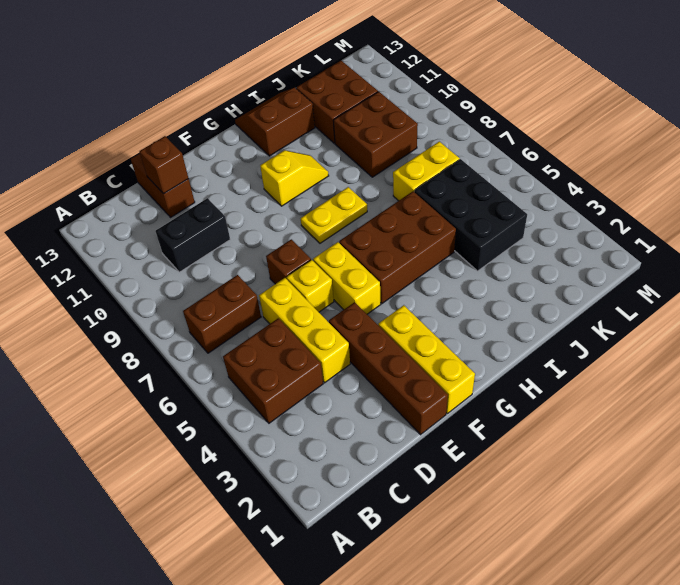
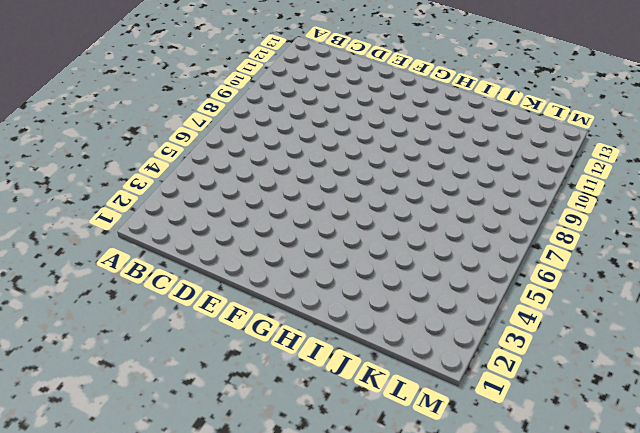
none -> brown brick B4:C5 level 1
none -> brown brick B7:C7 level 1
none -> black brick C10:D10 level 1

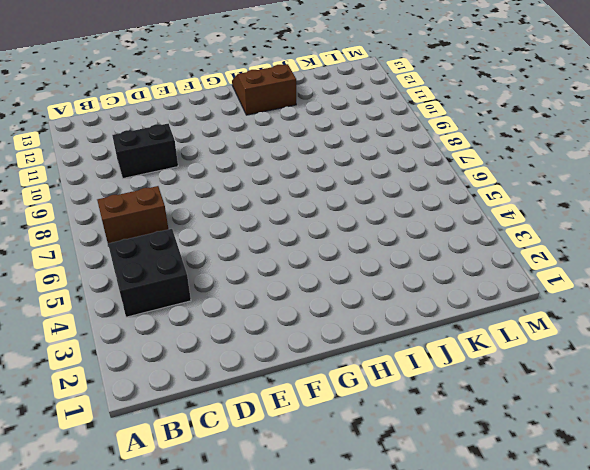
black brick B4:C5 level 1 -> brown brick B4:C5 level 1
none -> yellow brick D4:D6 level 1
none -> brown brick D12:D13 level 1
none -> brown brick E1:E4 level 1

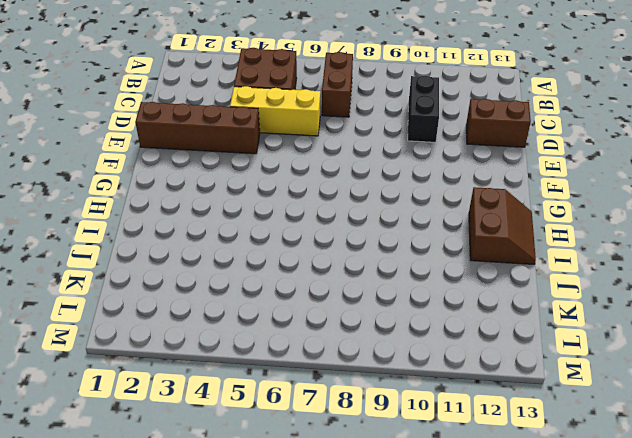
none -> yellow brick E6 level 1
none -> brown brick E7 level 1
none -> yellow brick F1:F3 level 1

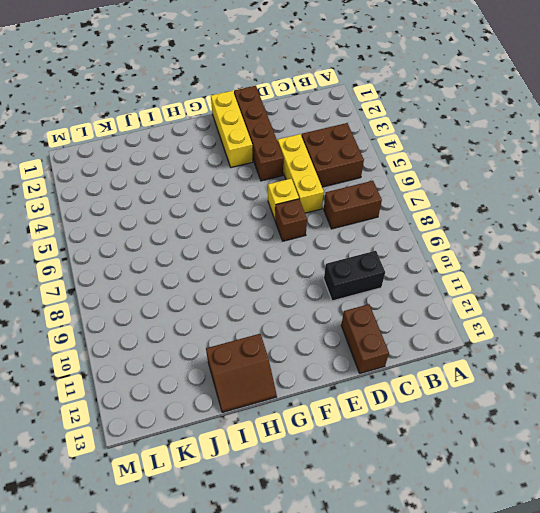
none -> yellow brick F5:F6 level 1
none -> brown brick G5:I6 level 1
none -> yellow plate G8:H8 level 1

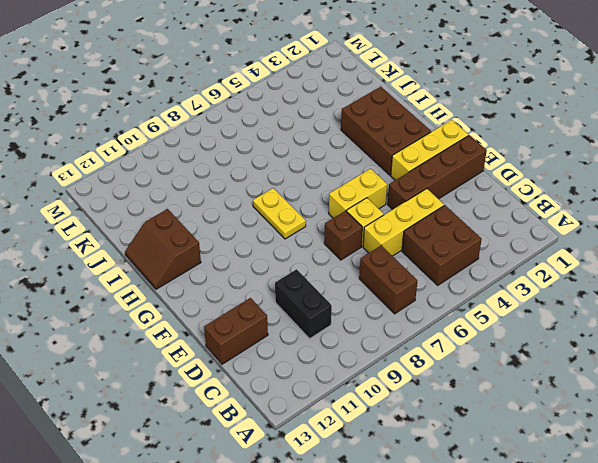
brown brick G2:I3 level 1 -> brown brick G5:I6 level 1
none -> yellow slope G10:H10 level 1 top G
none -> black brick J4:K6 level 1
none -> yellow brick J7:K7 level 1

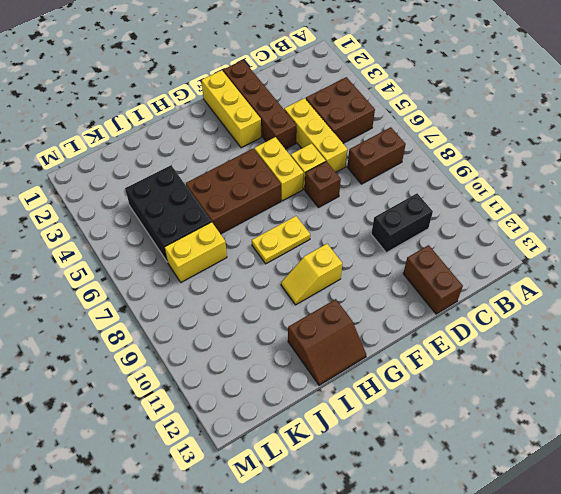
none -> brown brick J9:K10 level 1
none -> brown brick J11:K12 level 1
none -> brown brick D12 level 2

